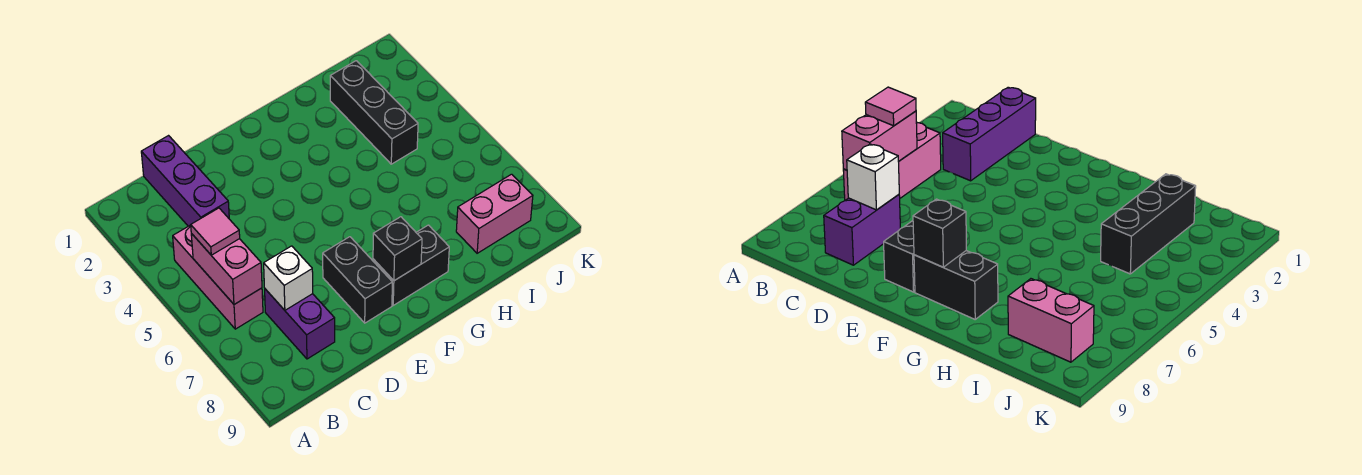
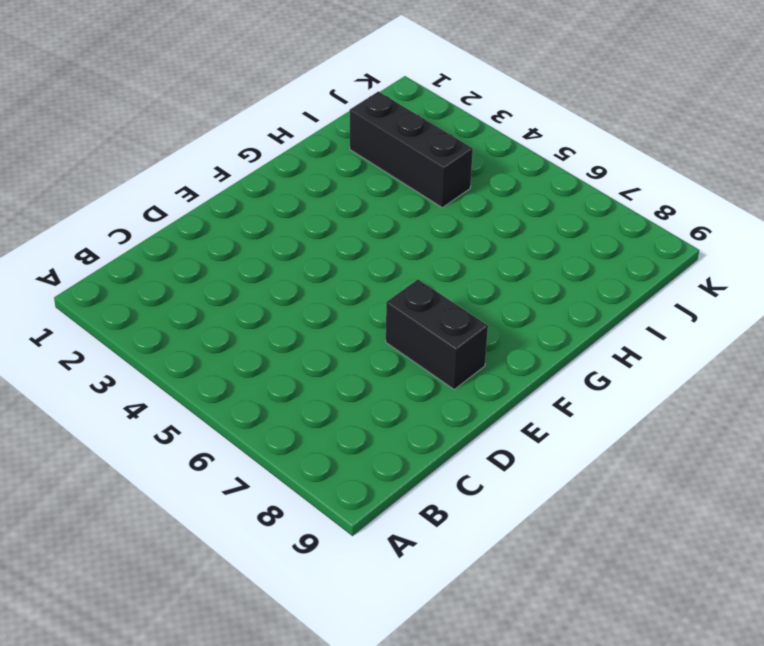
none -> pink brick B4:B6 level 1
none -> purple brick C1:C3 level 1

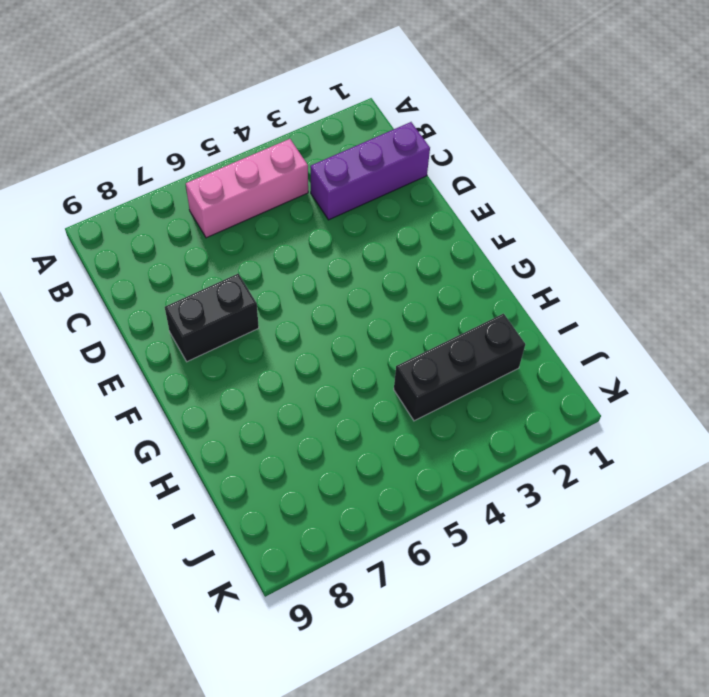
none -> purple brick C7:C8 level 1
none -> black brick F8:G8 level 1

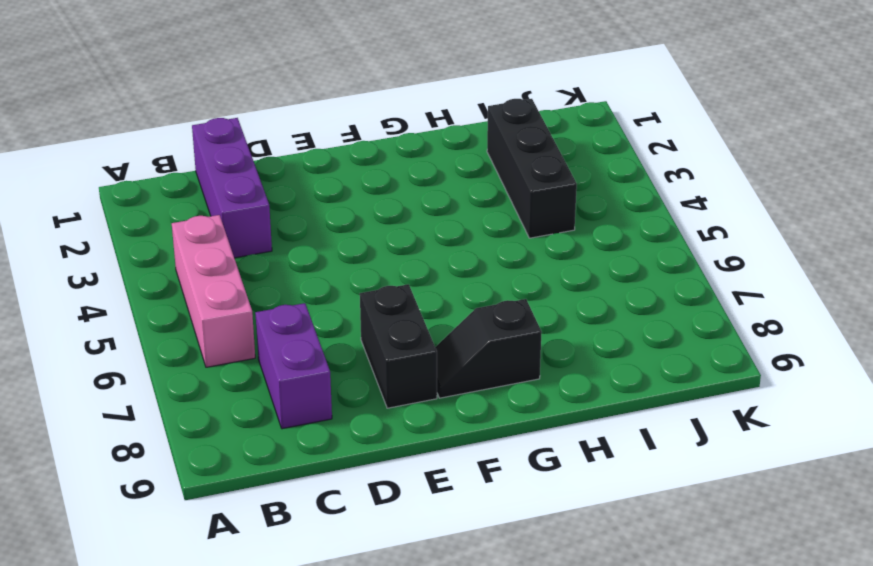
black slope F8:G8 level 1 top G -> black brick F8:G8 level 1
none -> pink brick I8:J8 level 1
none -> pink brick B5:B6 level 2

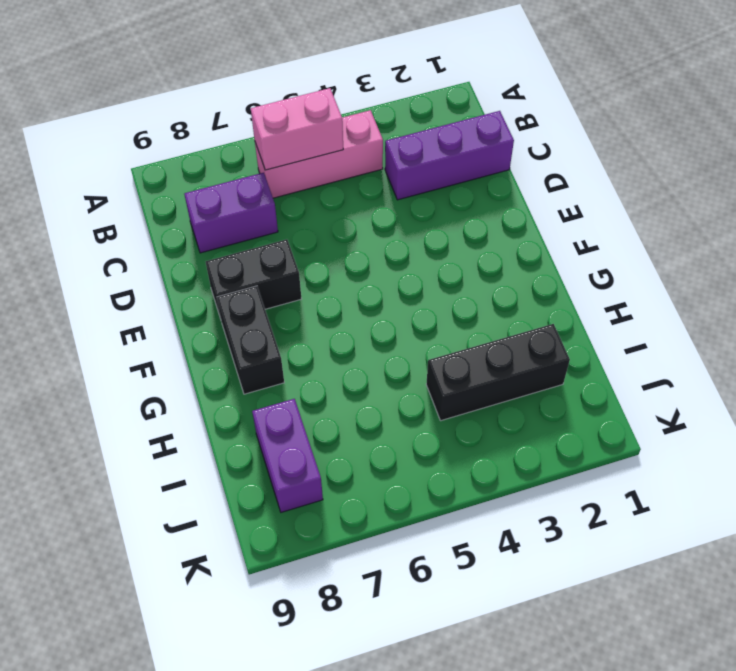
purple brick I8:J8 level 1 -> pink brick I8:J8 level 1
none -> white brick C7 level 2
none -> black brick F8 level 2

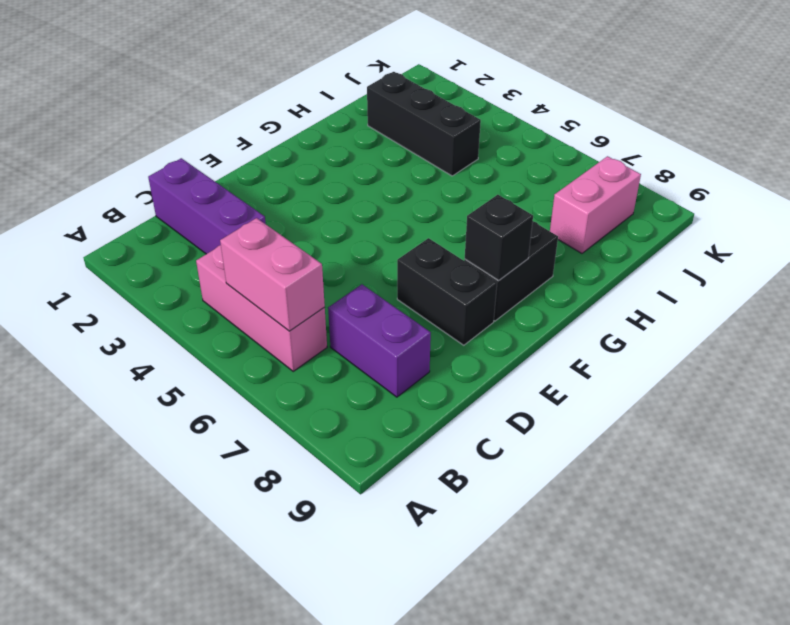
none -> white brick C7 level 2
none -> pink tile B5 level 3

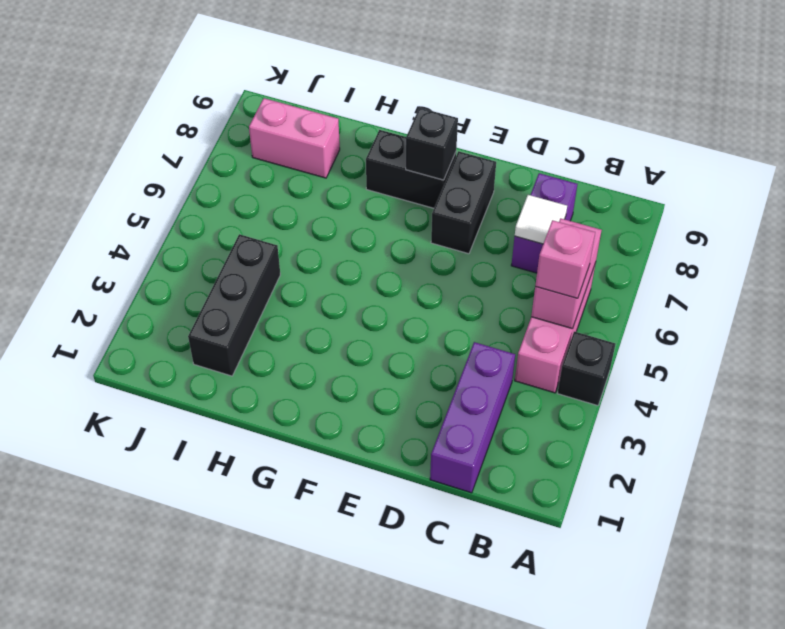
black brick A4 level 1 -> none
pink brick B5 level 3 -> pink tile B5 level 3
white tile C7 level 2 -> white brick C7 level 2

